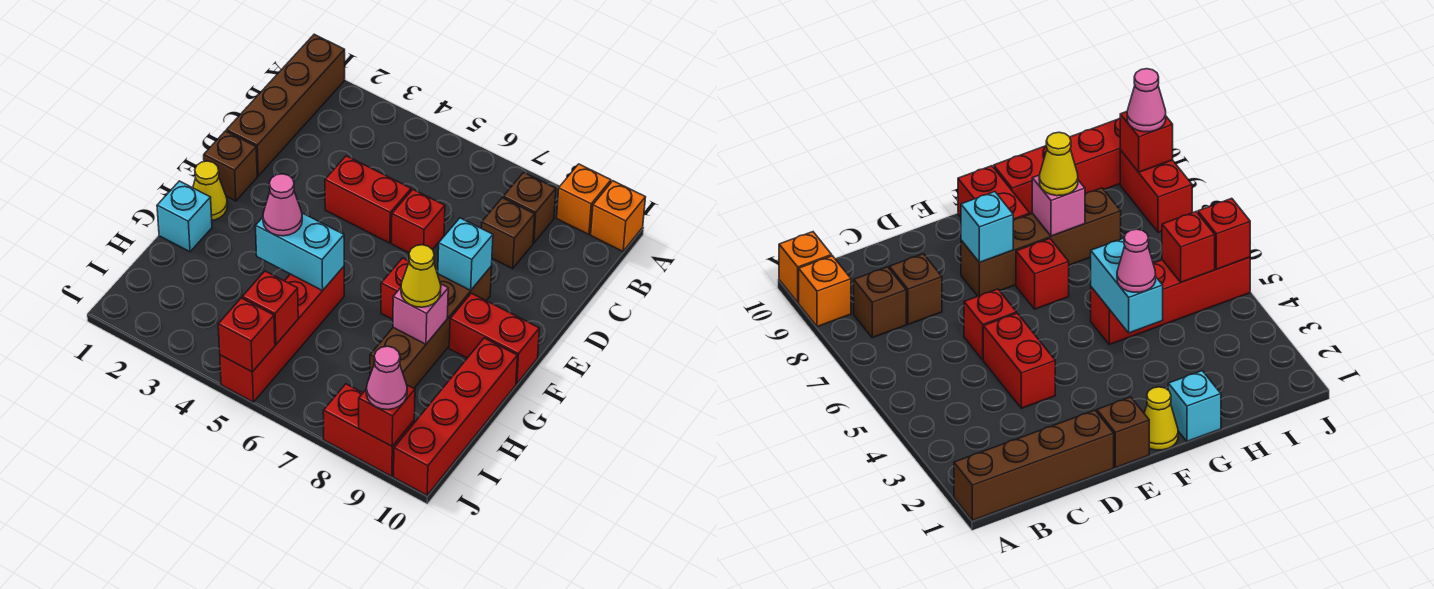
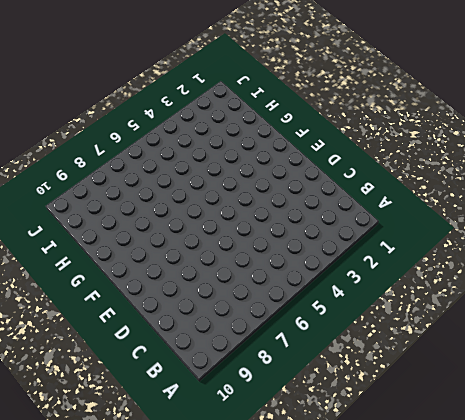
none -> brown brick A1:D1 level 1
none -> orange brick A9 level 1
none -> orange brick A10 level 1

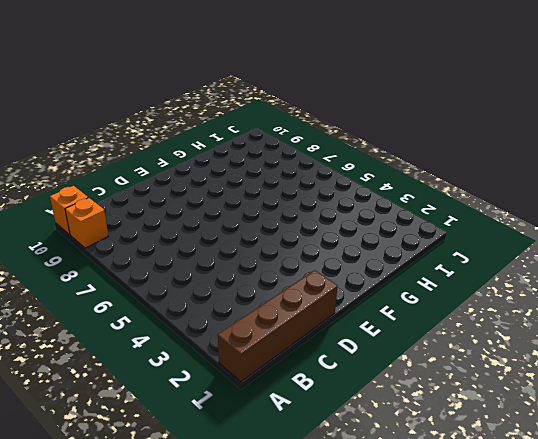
none -> brown brick B8 level 1
none -> brown brick C8 level 1
none -> red brick D4:D5 level 1

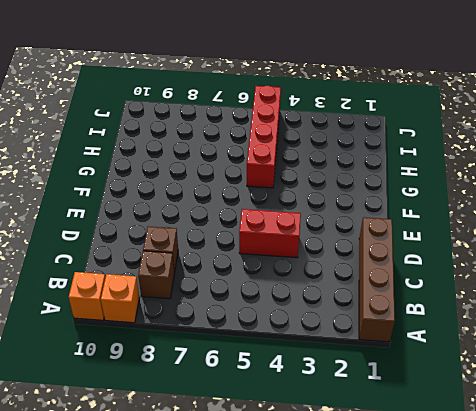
none -> red brick D6 level 1
none -> brown brick E1 level 1
none -> brown brick E8:H8 level 1

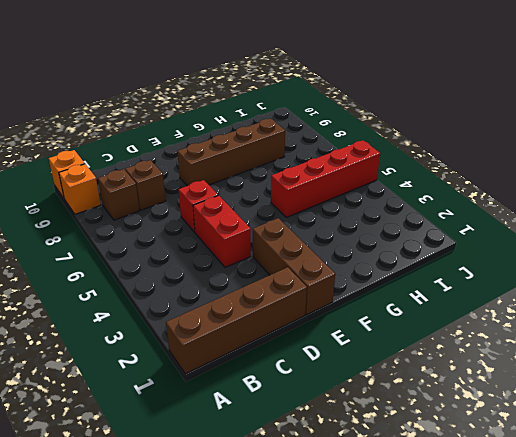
brown brick E1:E3 level 1 -> brown brick E1 level 1
none -> yellow cone F1 level 1
none -> red brick F7 level 1
none -> red brick F9:F10 level 1

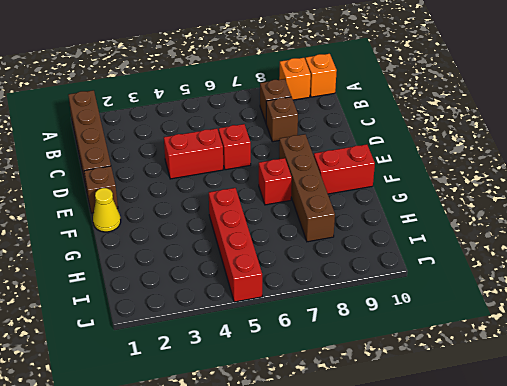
none -> cyan brick G1 level 1
none -> red brick G10:J10 level 1
none -> red brick J8:J9 level 1

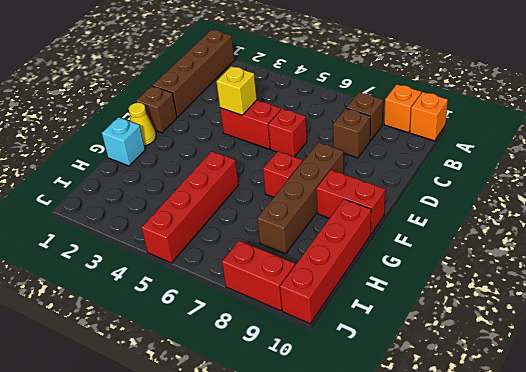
yellow brick D4 level 2 -> none
none -> cyan brick E8 level 2
none -> cyan brick G4:G5 level 2
none -> pink brick G8 level 2

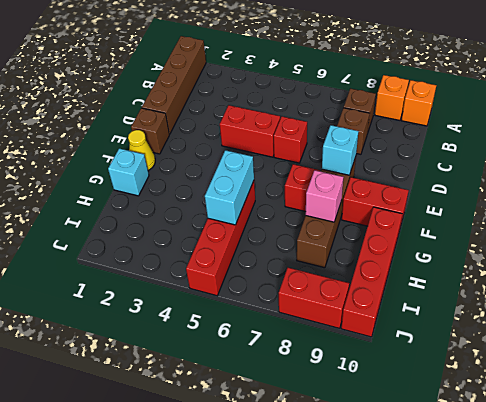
cyan brick G5:H5 level 2 -> cyan brick G4:G5 level 2
none -> red brick I5 level 2
none -> red brick J5 level 2
none -> red brick J9 level 2

